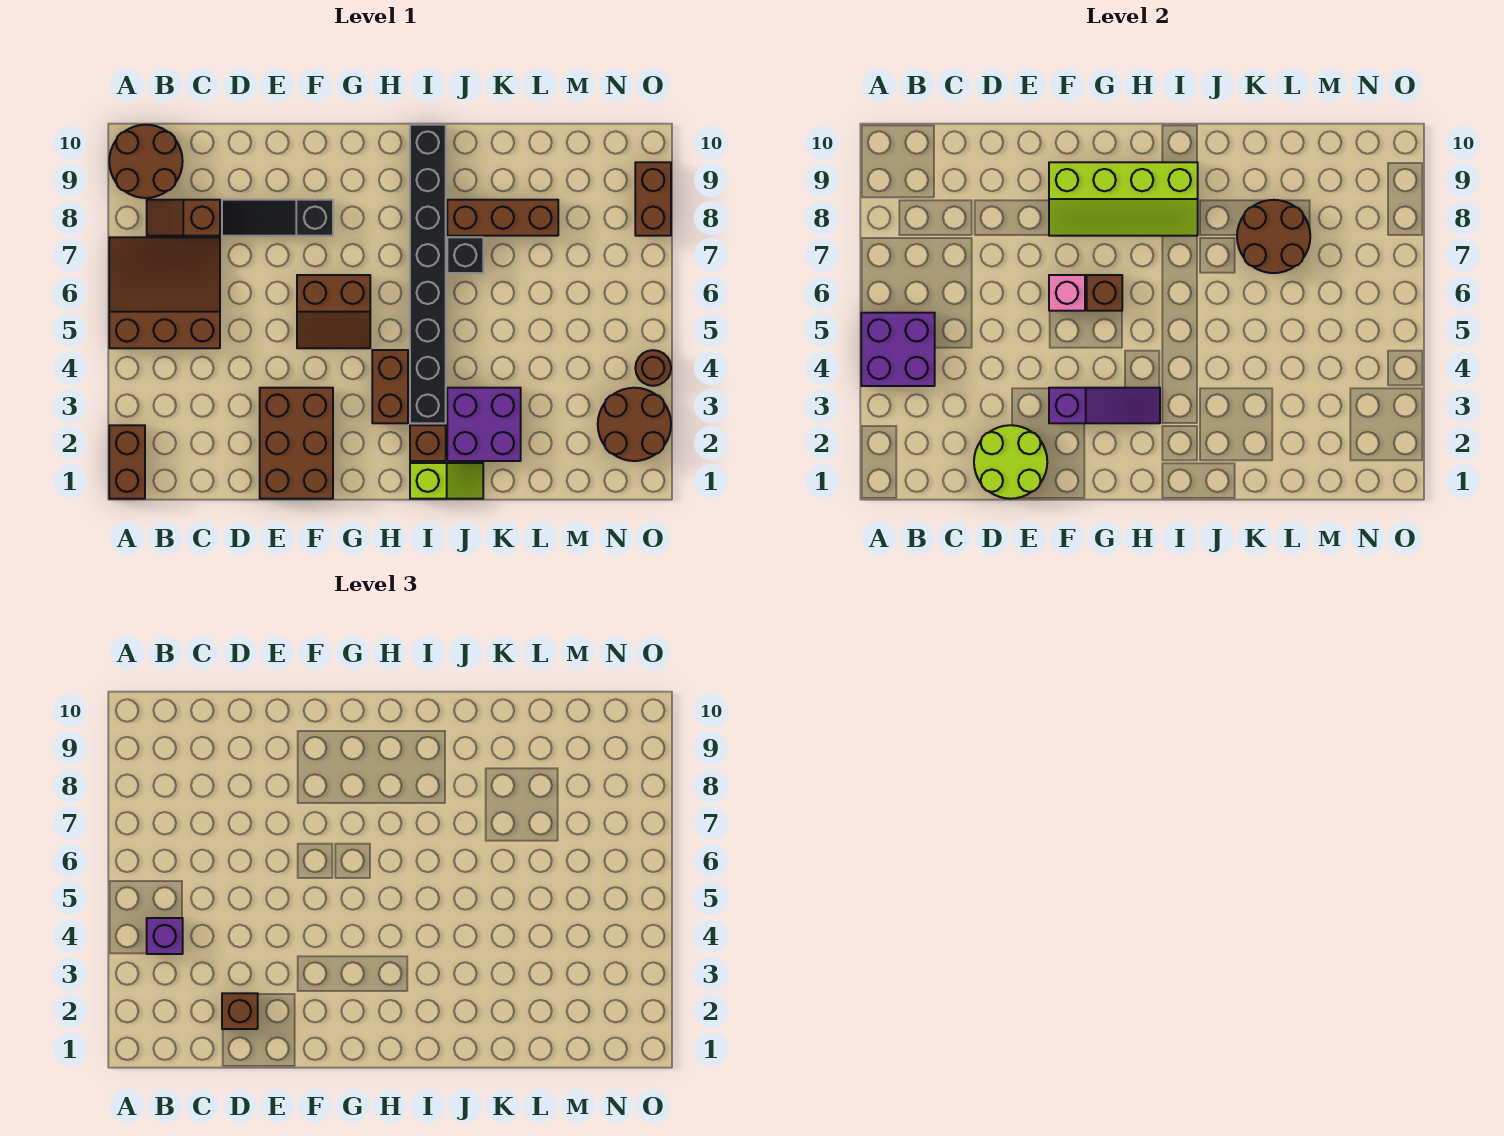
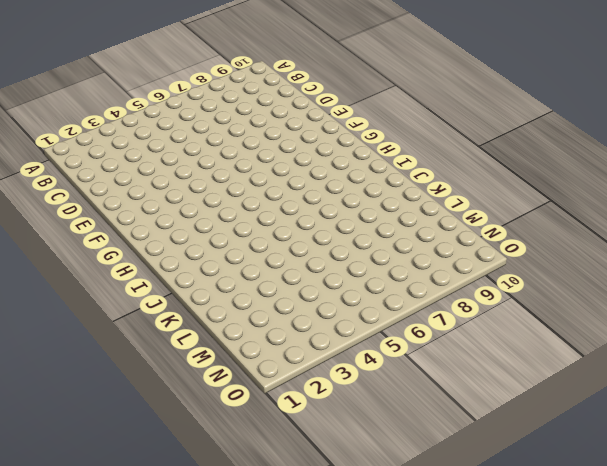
none -> brown brick A1:A2 level 1
none -> brown slope A5:C7 level 1 top 5
none -> brown round brick A9:B10 level 1

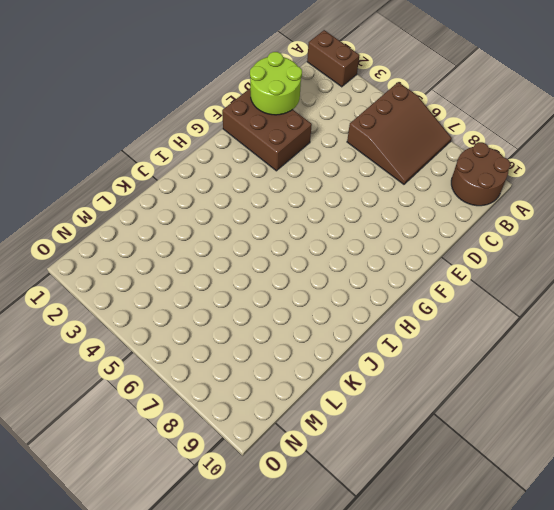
none -> brown slope B8:C8 level 1 top C
none -> black slope D8:F8 level 1 top F
none -> brown slope F5:G6 level 1 top 6

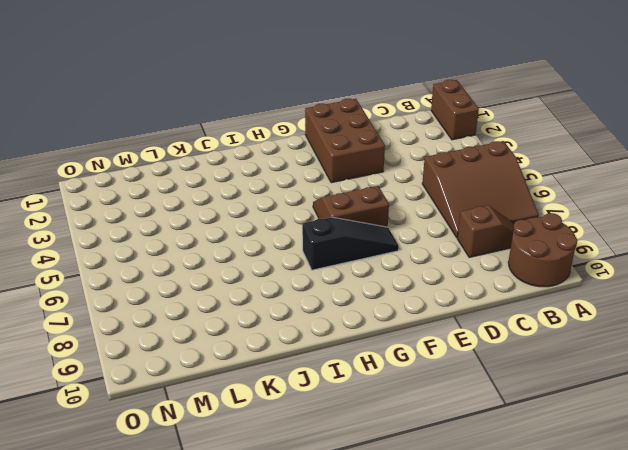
black slope F7:H7 level 1 top H -> black slope D8:F8 level 1 top F
none -> brown brick H3:H4 level 1
none -> lime slope I1:J1 level 1 top I
none -> brown brick I2 level 1

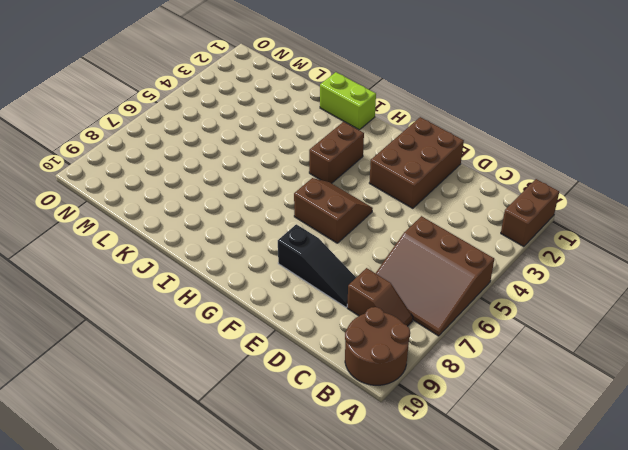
lime brick I1:J1 level 1 -> lime slope I1:J1 level 1 top I
none -> brown brick I2 level 1
none -> black brick I3:I10 level 1
none -> purple brick J2:K3 level 1

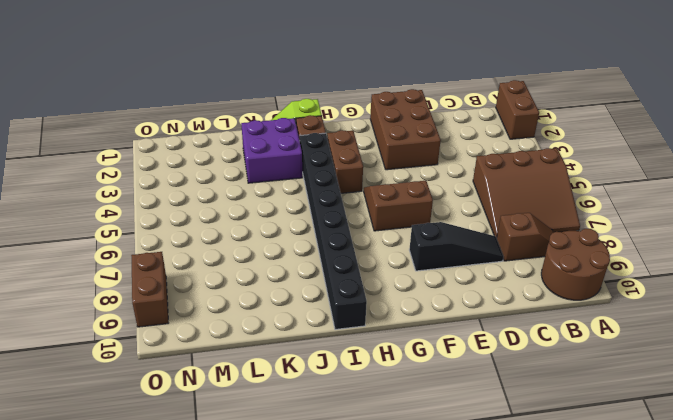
none -> black brick J7 level 1
none -> brown brick J8:L8 level 1
none -> brown round brick N2:O3 level 1

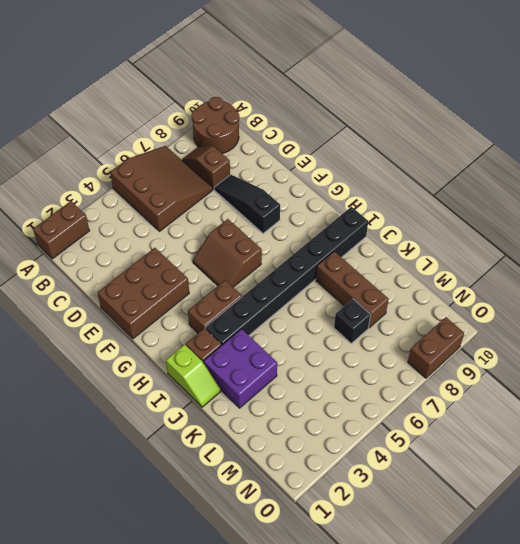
black brick L7 level 1 -> black brick J7 level 1
none -> brown round brick N2:O3 level 1
none -> brown round brick O4 level 1
none -> purple brick A4:B5 level 2

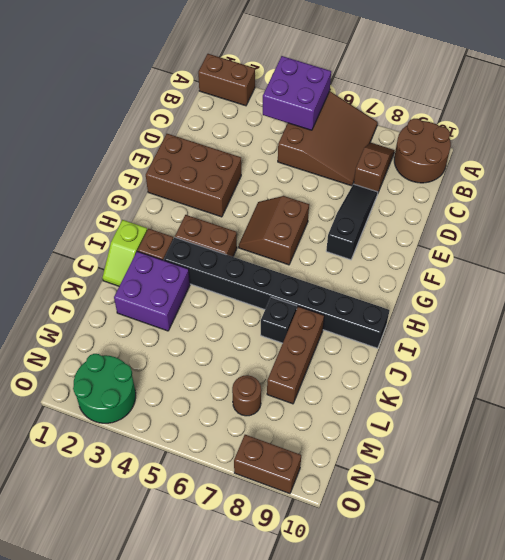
brown round brick M7 level 1 -> brown round brick O4 level 1
green round brick N2:O3 level 1 -> brown round brick N2:O3 level 1
none -> lime round brick D1:E2 level 2
none -> purple slope F3:H3 level 2 top F
none -> pink brick F6 level 2

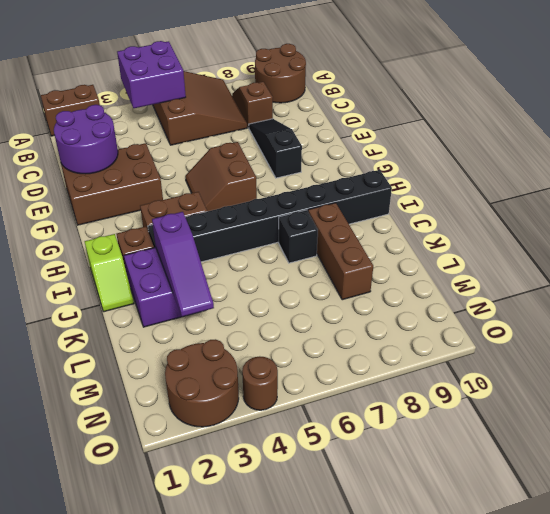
purple round brick D1:E2 level 2 -> lime round brick D1:E2 level 2
purple slope J3:L3 level 2 top J -> purple slope F3:H3 level 2 top F
none -> brown brick O8:O9 level 1
none -> pink brick F6 level 2
none -> lime slope F8:I9 level 2 top 9

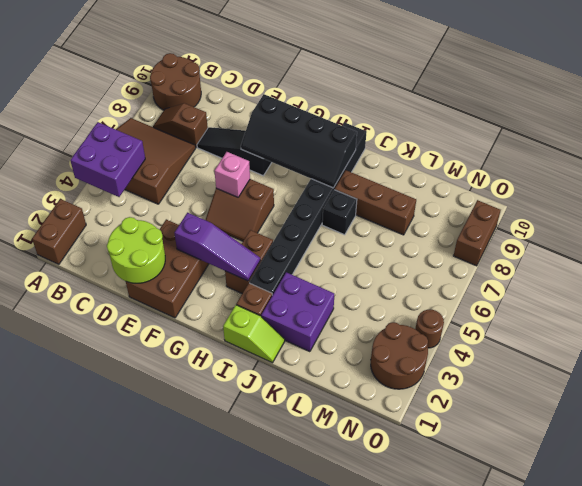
black slope F8:I9 level 2 top 9 -> lime slope F8:I9 level 2 top 9
none -> brown brick G6 level 2
none -> brown round brick K7:L8 level 2
none -> purple brick B4 level 3

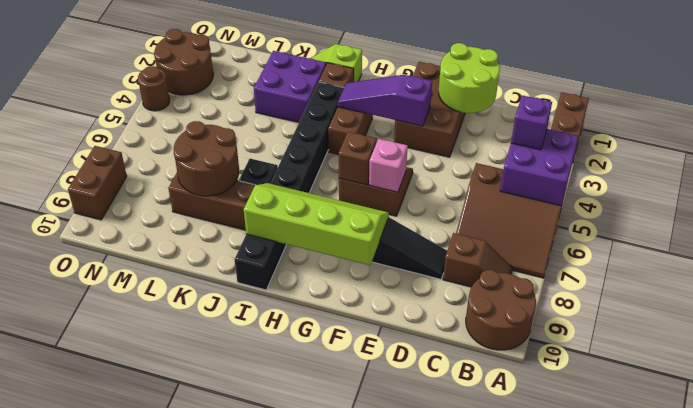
none -> brown brick D2 level 3

